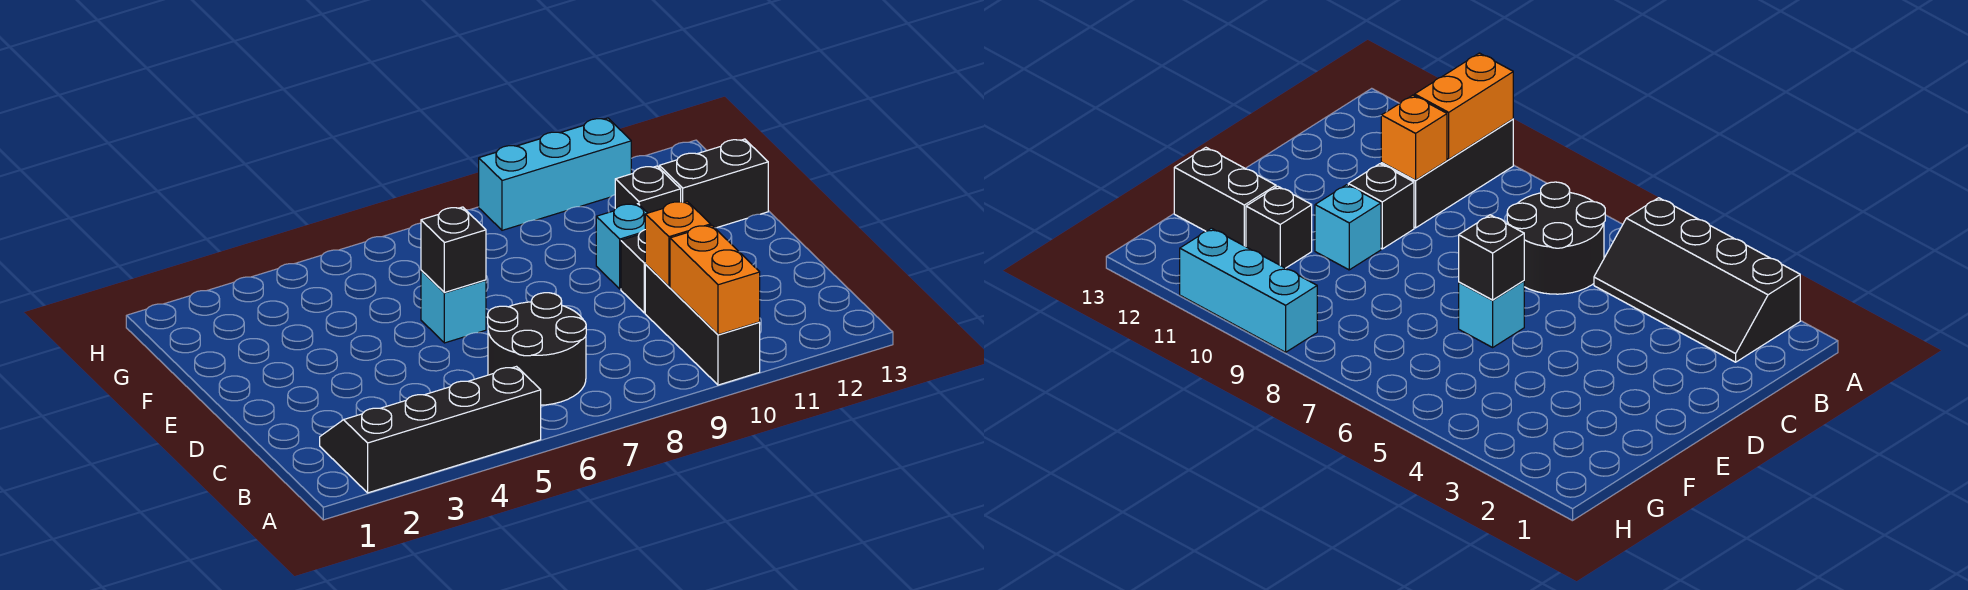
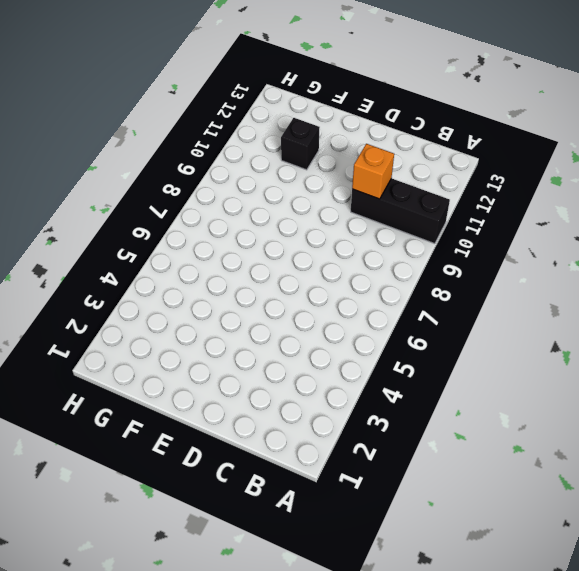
none -> black slope A2:B5 level 1 top A
none -> black round brick B6:C7 level 1
none -> black brick D10 level 1

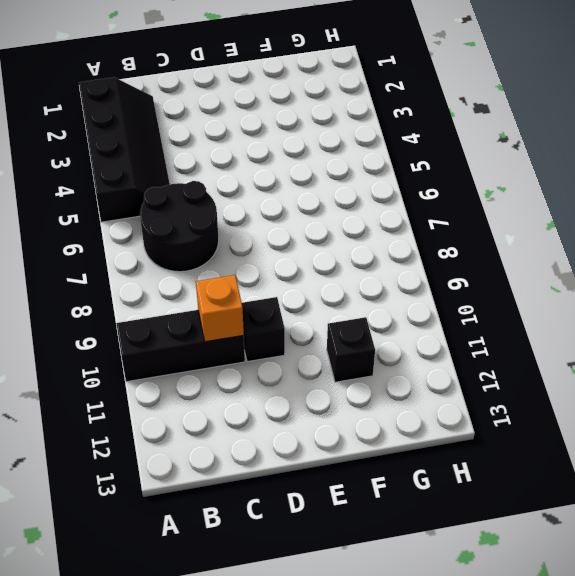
none -> cyan brick E6 level 1
none -> cyan brick E10 level 1
none -> black brick F12:F13 level 1

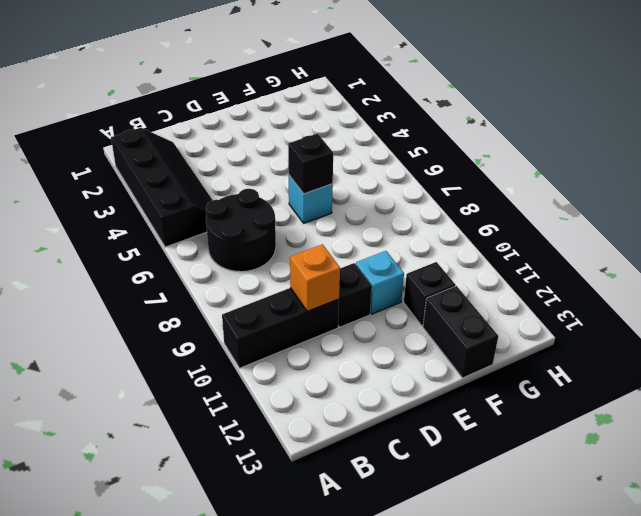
none -> cyan brick H9:H11 level 1
none -> orange brick A10:B10 level 2

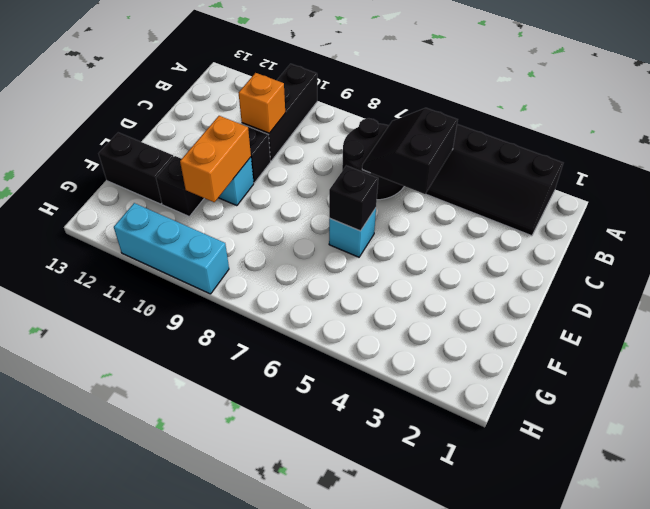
black slope B5:C6 level 2 top 5 -> none
orange brick E10:F10 level 2 -> orange brick A10:B10 level 2

